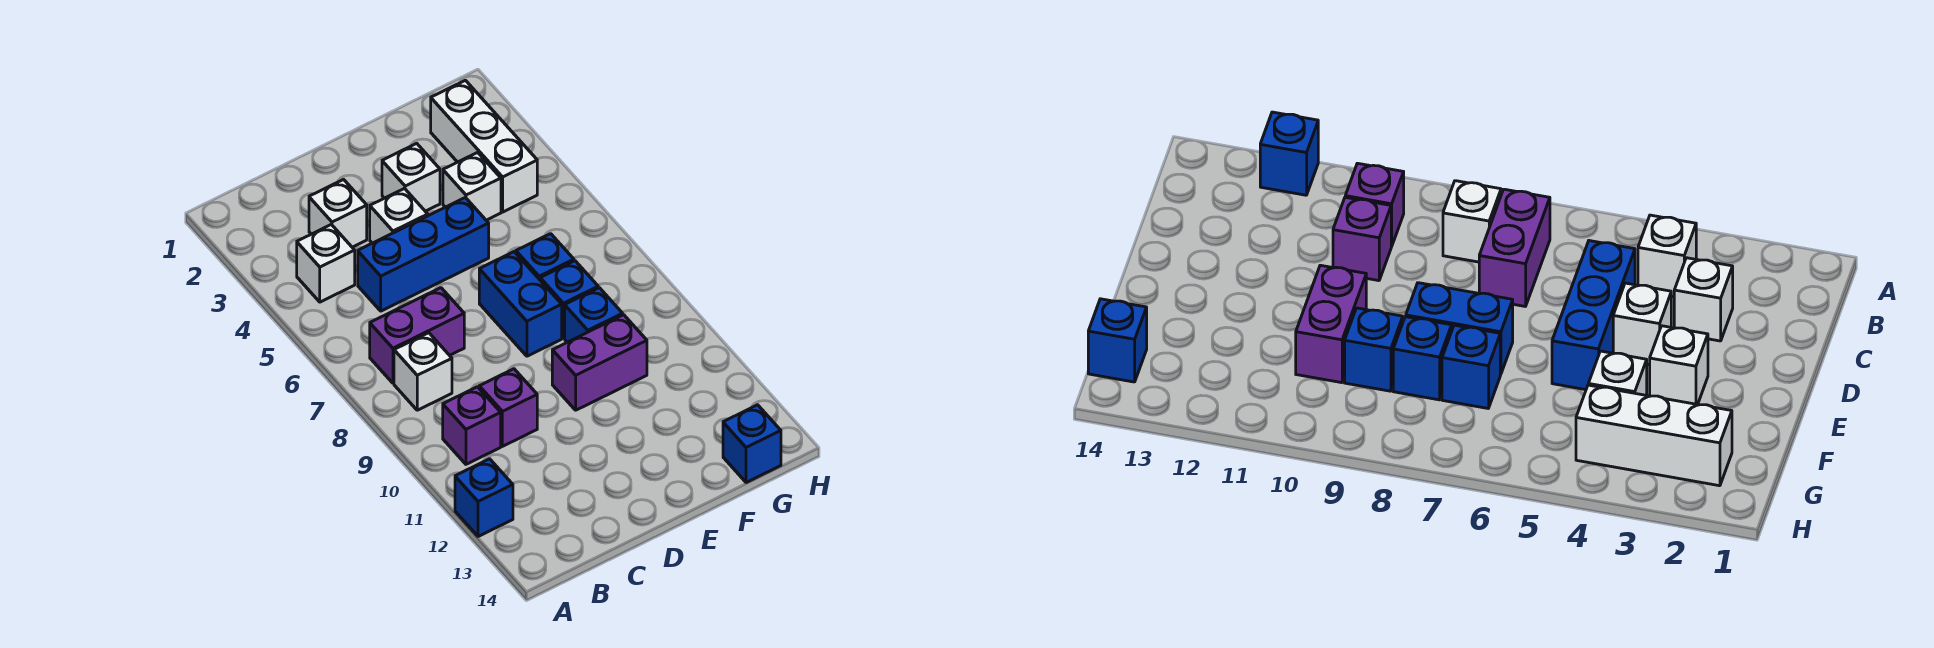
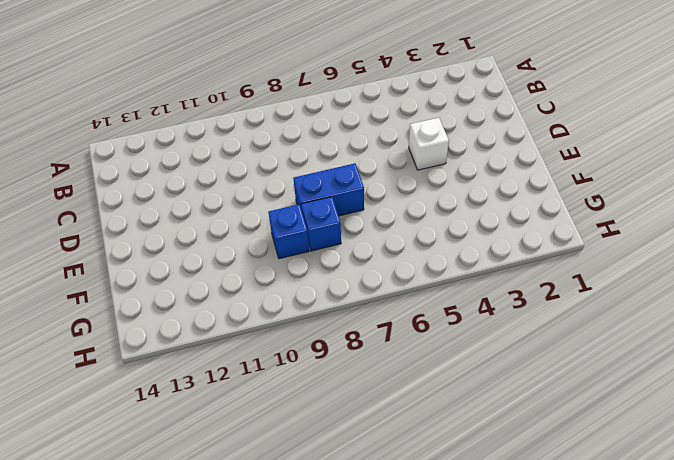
none -> blue brick A12 level 1
none -> white brick B4 level 1
none -> purple brick B7:C7 level 1

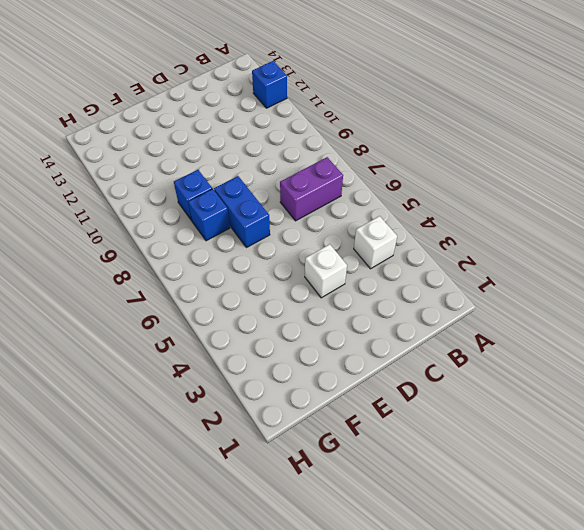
none -> white brick B8 level 1
none -> purple brick B10 level 1
none -> white brick C3 level 1

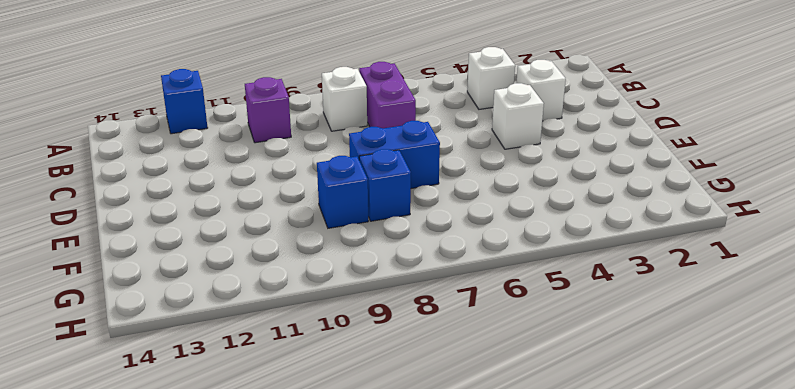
none -> blue brick C5:E5 level 1
none -> purple brick C10 level 1
none -> white brick E3 level 1

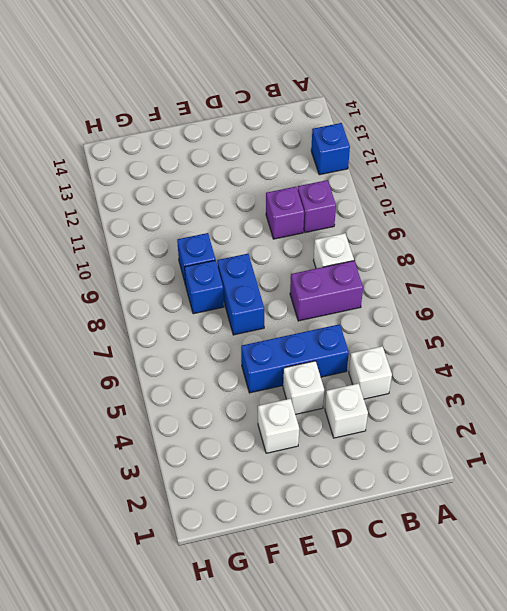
none -> purple brick E10:F10 level 1
none -> white brick F4 level 1
none -> blue brick F7 level 1

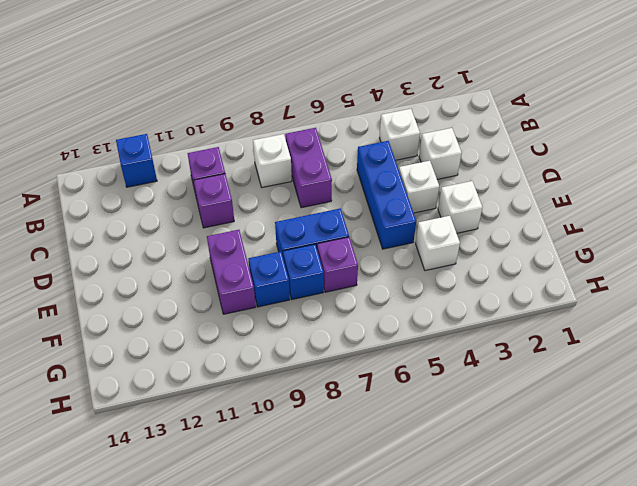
purple brick F7 level 1 -> blue brick F7 level 1
none -> white brick G2:G4 level 1
none -> blue brick G14 level 1

